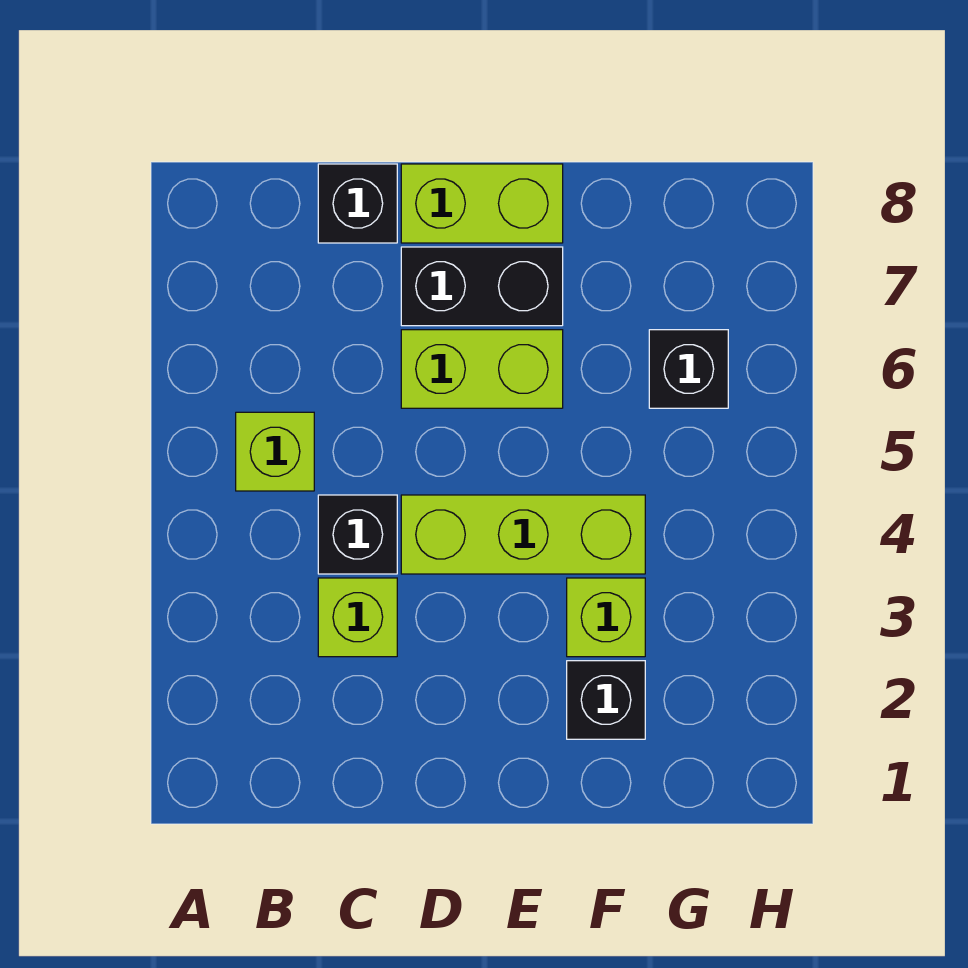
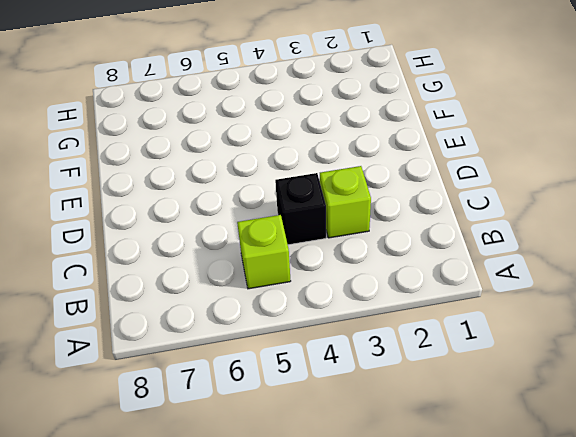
none -> black brick C8 level 1
none -> lime brick D4:F4 level 1

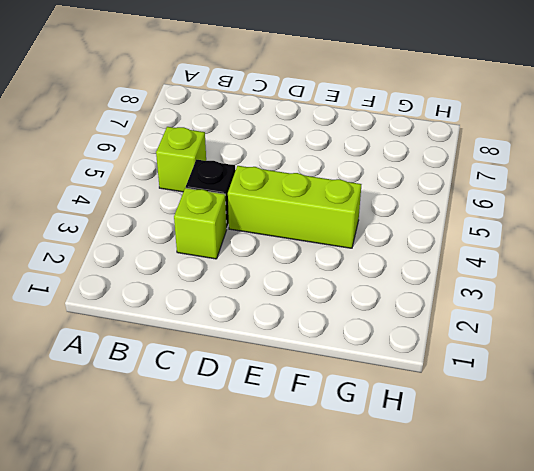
none -> black brick C8 level 1
none -> lime brick D6:E6 level 1

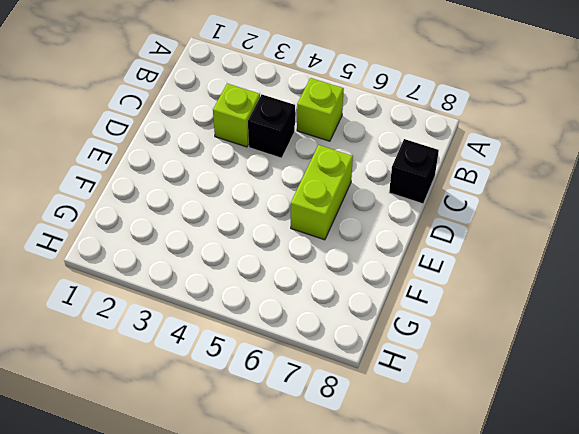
none -> lime brick D4:F4 level 1
none -> black brick D7:E7 level 1

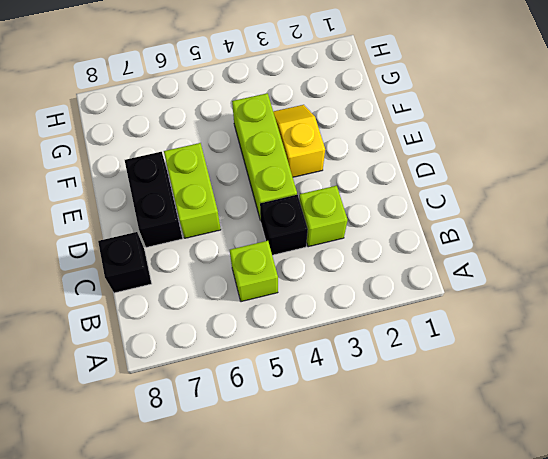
yellow slope E3:F3 level 1 top E -> lime brick F3 level 1
none -> lime brick D8:E8 level 1
none -> black brick F2 level 1

